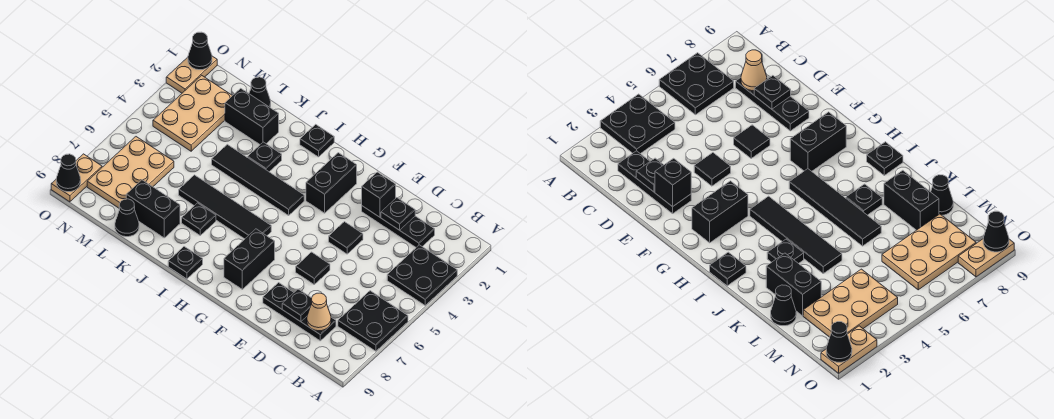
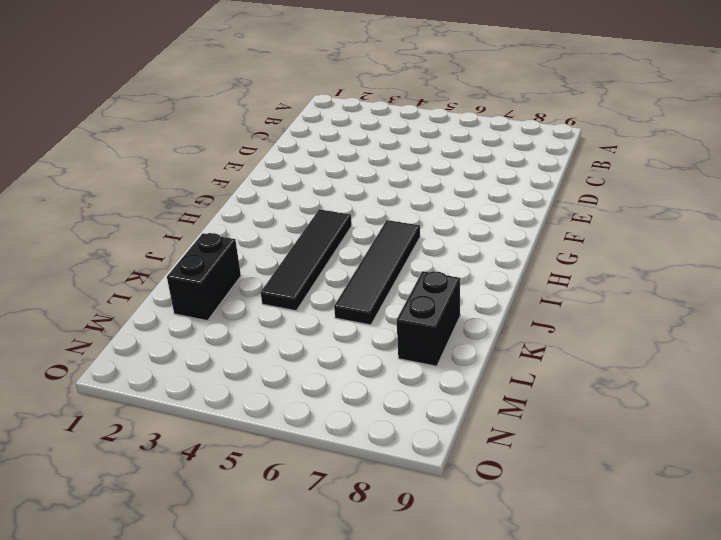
none -> black plate A3:B4 level 1
none -> black plate A6:B7 level 1
none -> black plate C2:E2 level 1

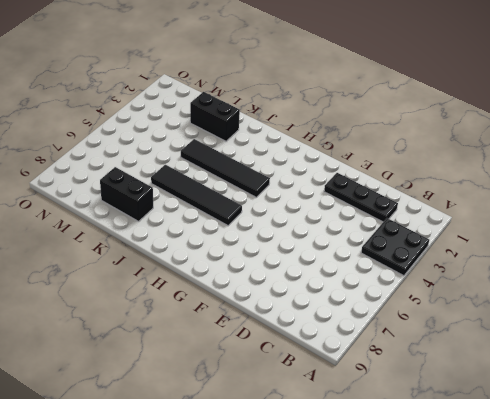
none -> black plate A6:B7 level 1
none -> black plate C8:E8 level 1
none -> black tile E4 level 1

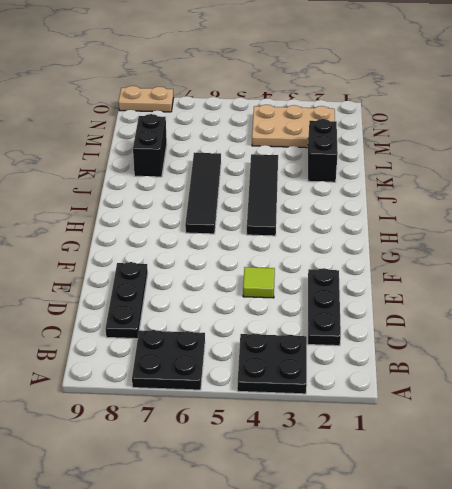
lime tile E4 level 1 -> black tile E4 level 1
none -> black tile E6 level 1
none -> black brick G2:G3 level 1
none -> black brick G7:G8 level 1

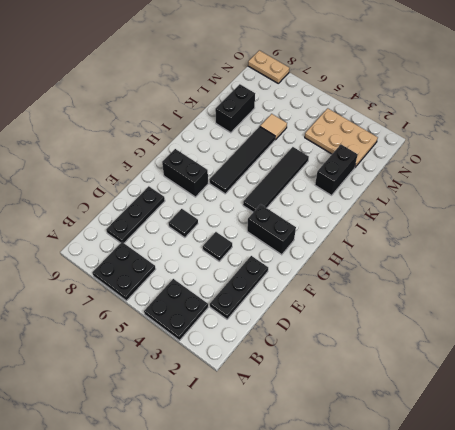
tan tile L6 level 1 -> none
none -> black plate I1 level 1
none -> black plate I9 level 1
none -> black plate J3 level 1

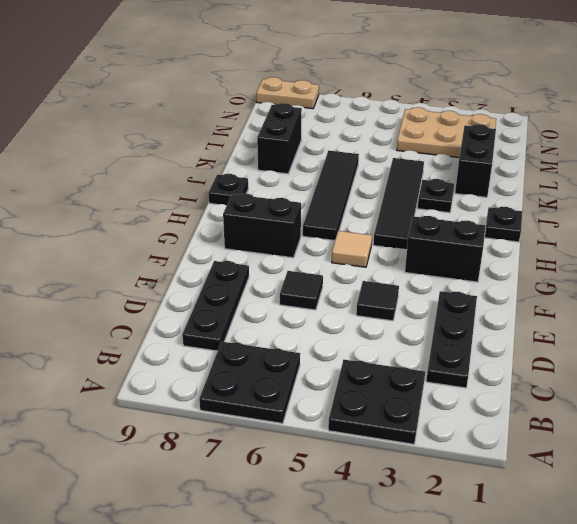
tan tile G5 level 1 -> none
none -> black plate J7 level 1
none -> black cone L1 level 1
none -> black cone L9 level 1

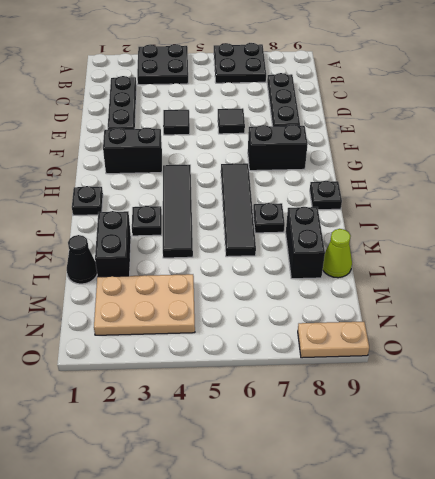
lime cone L9 level 1 -> black cone L9 level 1
none -> tan plate M6:N8 level 1
none -> tan plate O1:O2 level 1
none -> tan cone C8 level 2

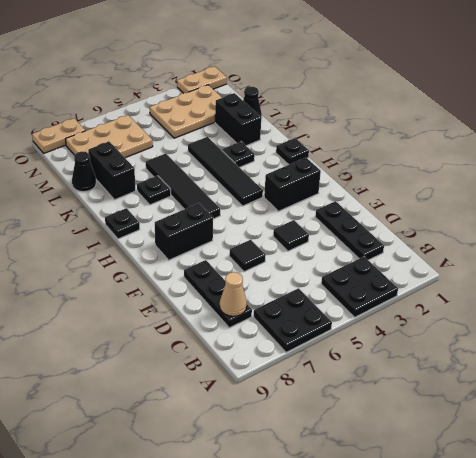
none -> black plate D2 level 2
none -> black plate D8 level 2
none -> black brick E2 level 2

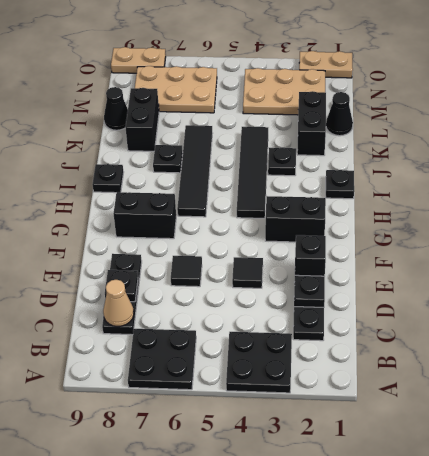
none -> black cone O1 level 2
none -> black cone O9 level 2

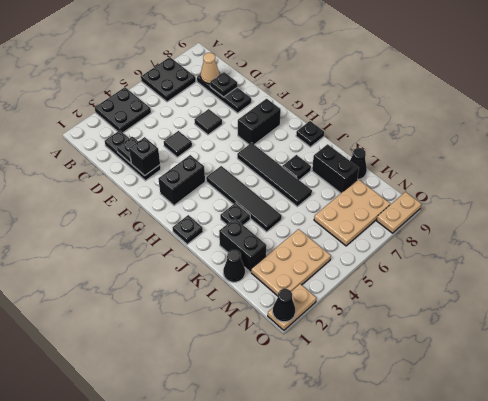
none -> black cone O9 level 2

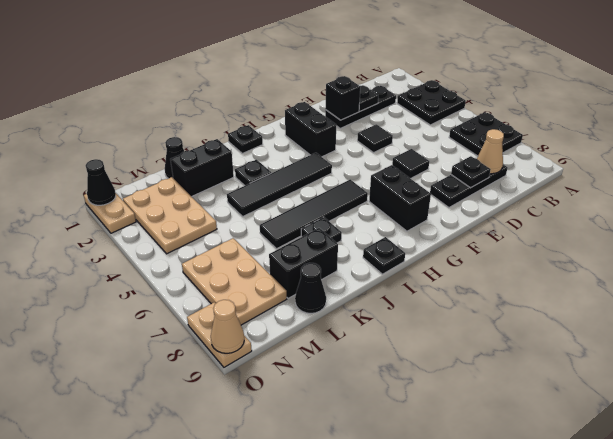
tan cone O9 level 2 -> black cone O9 level 2

